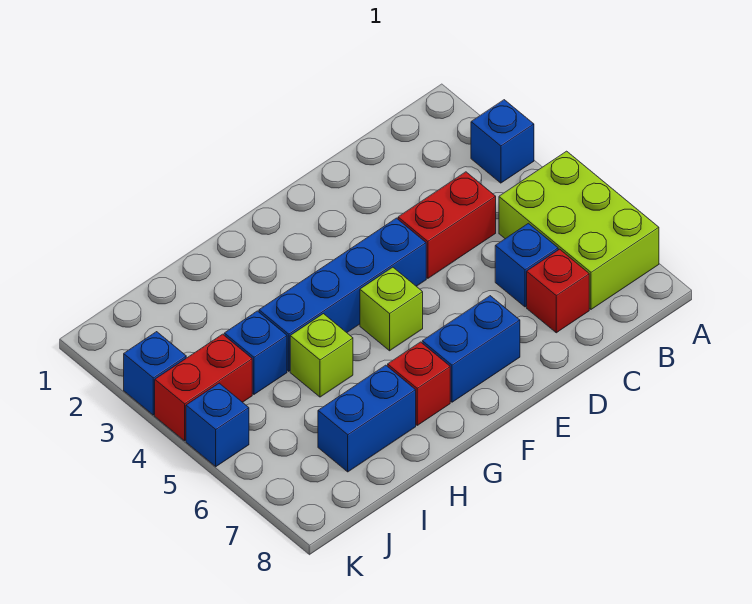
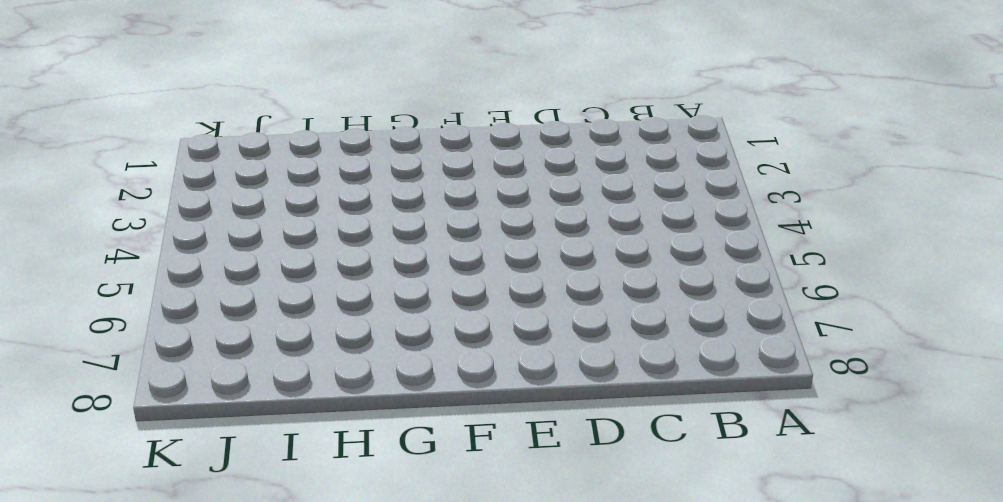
none -> blue brick A3 level 1
none -> lime brick A5:B7 level 1
none -> red brick C4:D4 level 1

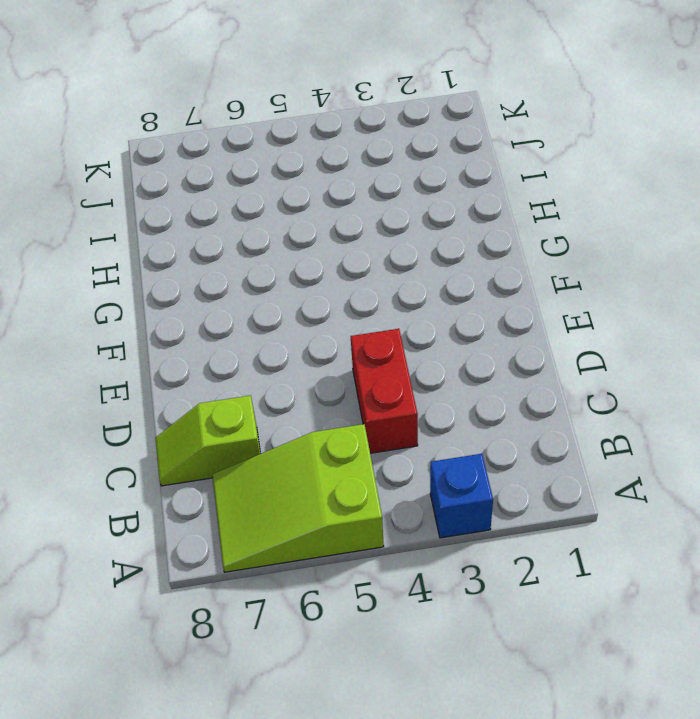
lime slope A5:B7 level 1 top 5 -> lime brick A5:B7 level 1
lime slope C7:C8 level 1 top 7 -> red brick C7 level 1
none -> blue brick C6 level 1
none -> blue brick E4:H4 level 1
none -> blue brick E7:F7 level 1

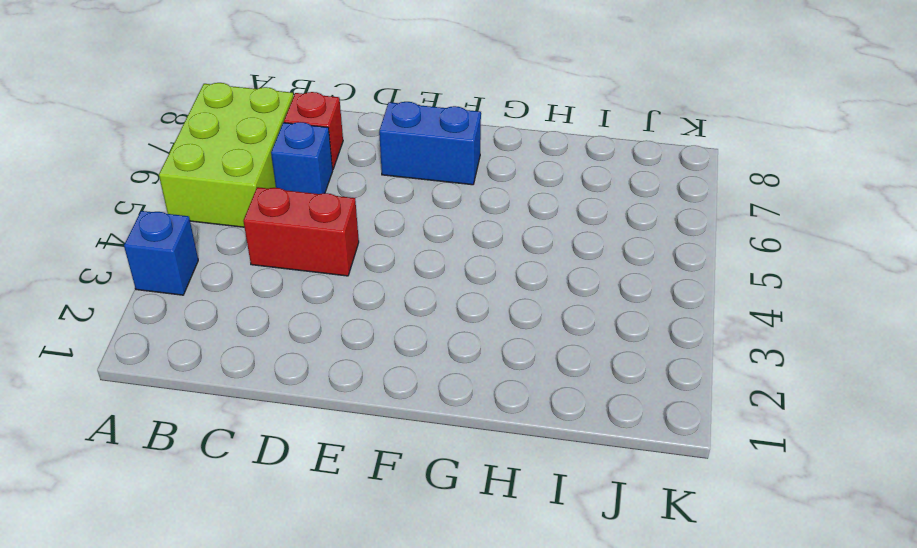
none -> blue brick E4:H4 level 1
none -> lime brick F5 level 1
none -> red brick G7 level 1

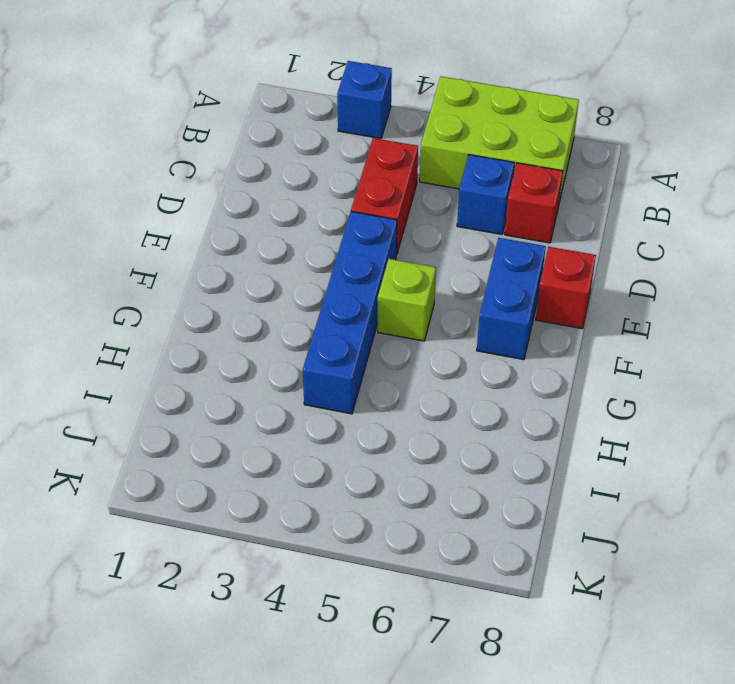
red brick E8 level 1 -> red brick G7 level 1
none -> lime brick H5 level 1
none -> blue brick H7:I7 level 1
none -> blue brick I4 level 1

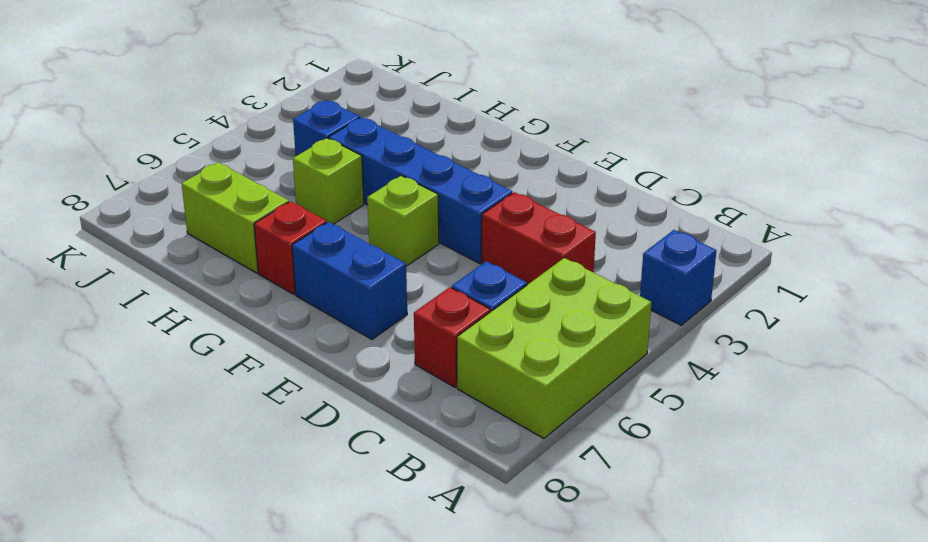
lime brick H7:I7 level 1 -> blue brick H7:I7 level 1
none -> red brick J4:K4 level 1
none -> blue brick K3 level 1
none -> blue brick K5 level 1

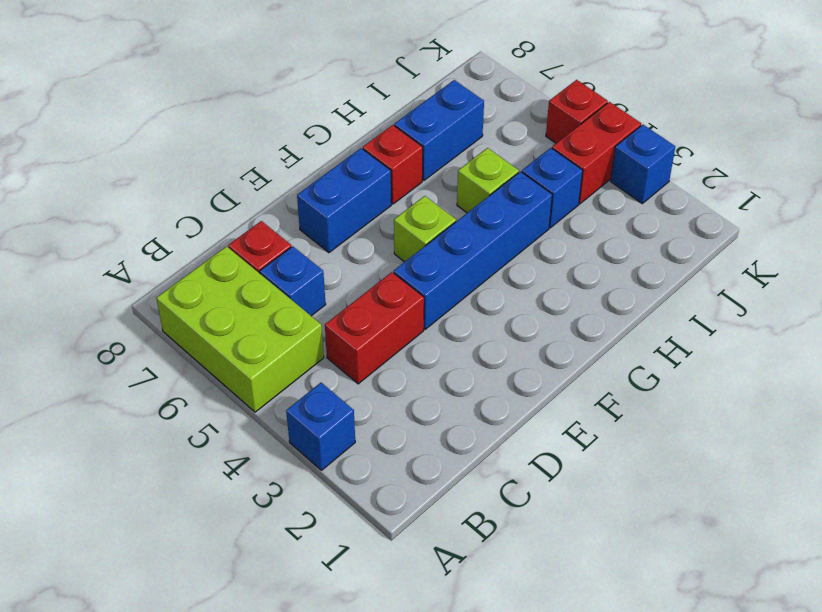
red brick K5 level 1 -> blue brick K5 level 1

